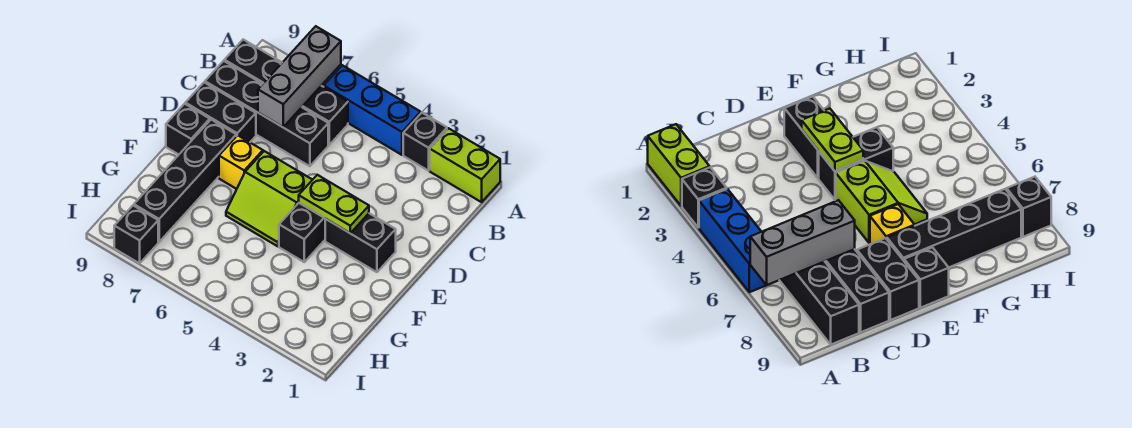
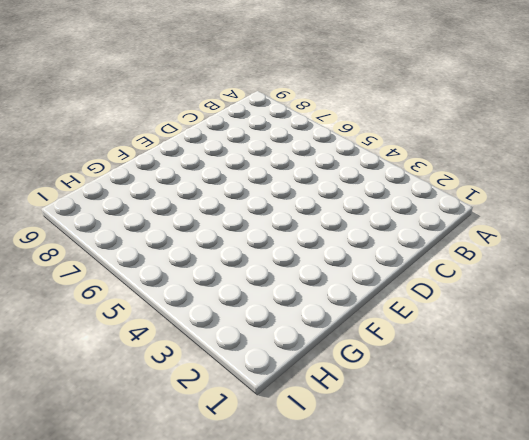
none -> lime brick A1:A2 level 1
none -> black brick A3 level 1
none -> blue brick A4:A6 level 1

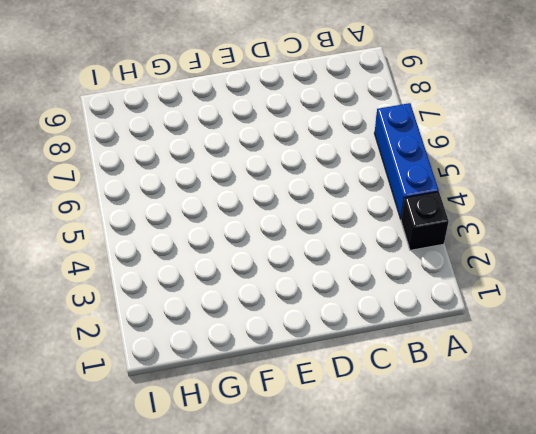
none -> lime brick A1:A2 level 1
none -> black brick B6:B9 level 1
none -> black brick C6:C9 level 1

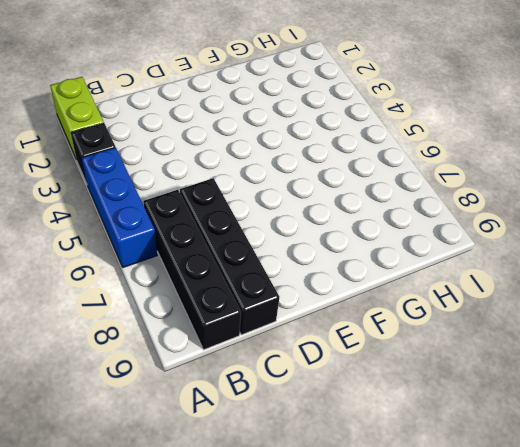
none -> black brick D8:D9 level 1
none -> black brick E2:E3 level 1
none -> black brick E4:F4 level 1

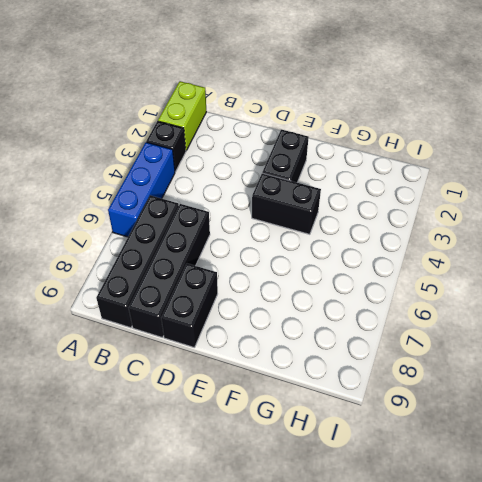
none -> lime slope E5:F6 level 1 top E
none -> yellow brick E7 level 1
none -> black brick E8:H8 level 1

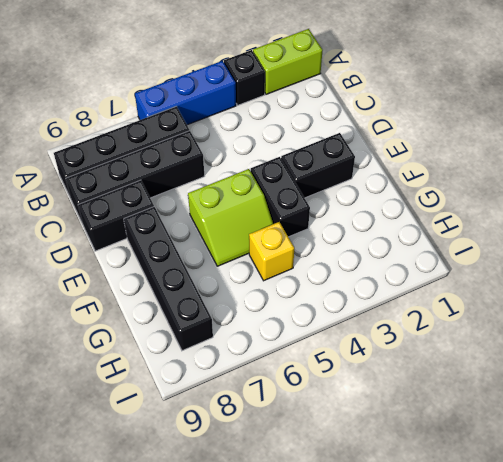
yellow brick G5 level 1 -> yellow brick E7 level 1
none -> black brick E9 level 1
none -> black brick I8 level 1
none -> grey brick A7:C7 level 2

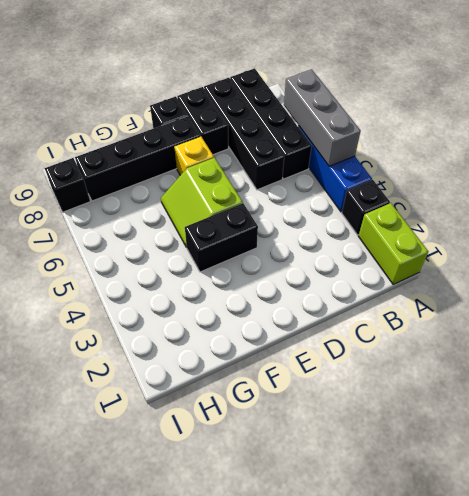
grey brick A5:A7 level 2 -> grey brick A7:C7 level 2
none -> black brick E2:E3 level 1
none -> lime plate E3:E4 level 2

